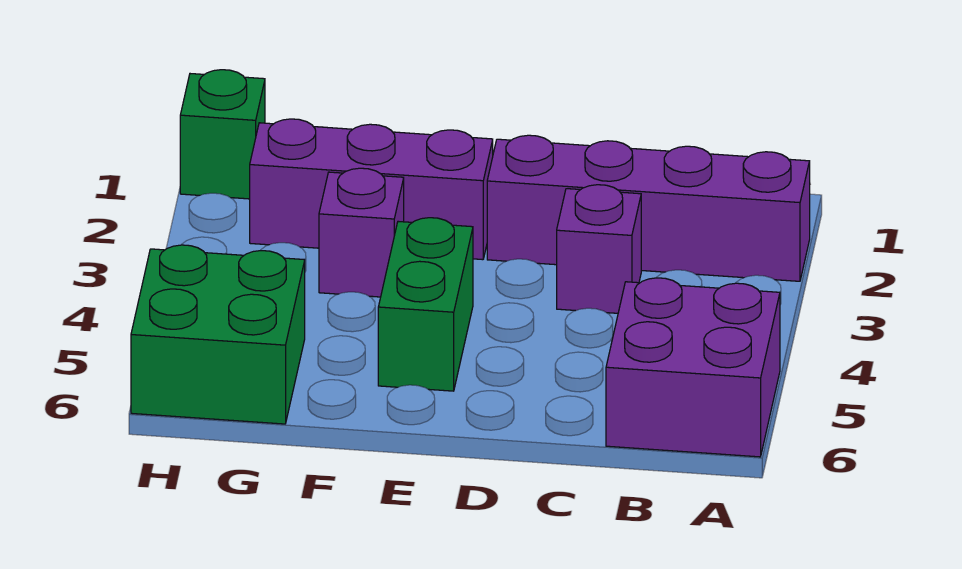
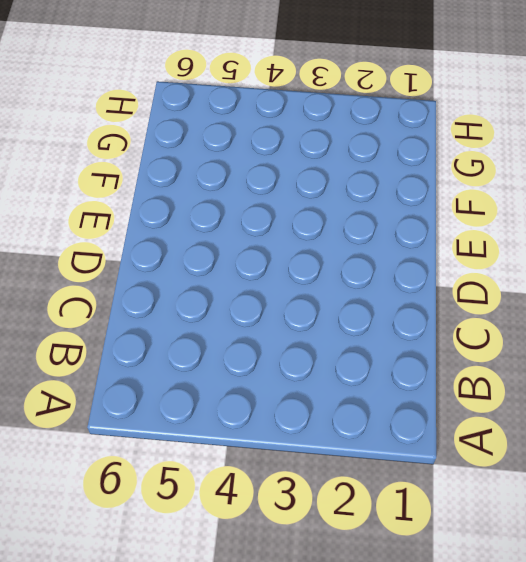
none -> purple brick A2:D2 level 1
none -> purple brick A5:B6 level 1

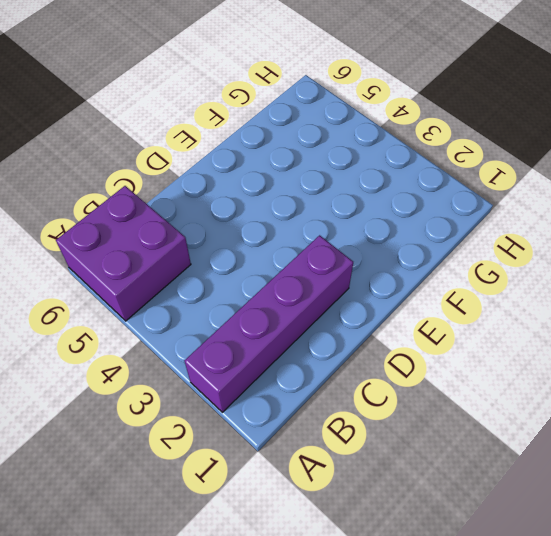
none -> purple brick C3 level 1
none -> purple brick E2:G2 level 1

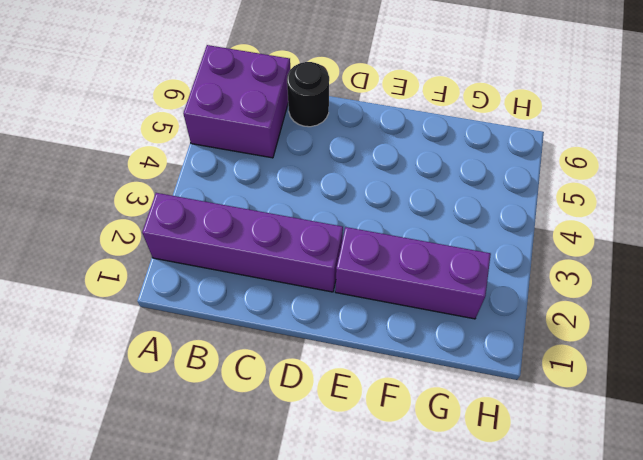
black round brick C6 level 1 -> none
none -> purple brick C3 level 1
none -> green brick E4:E5 level 1

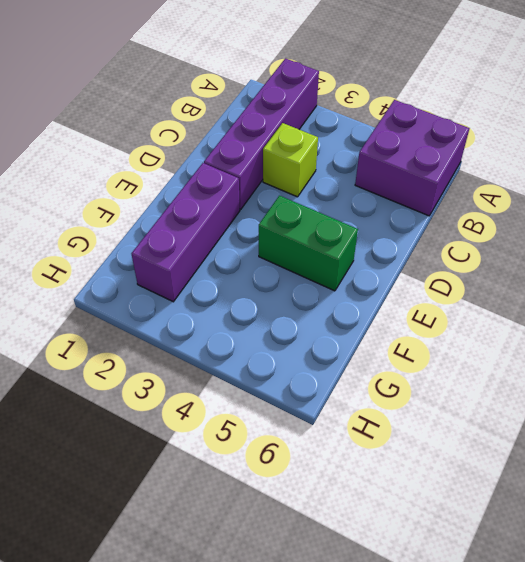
lime brick C3 level 1 -> purple brick C3 level 1
none -> purple brick F3 level 1
none -> green brick G5:H6 level 1

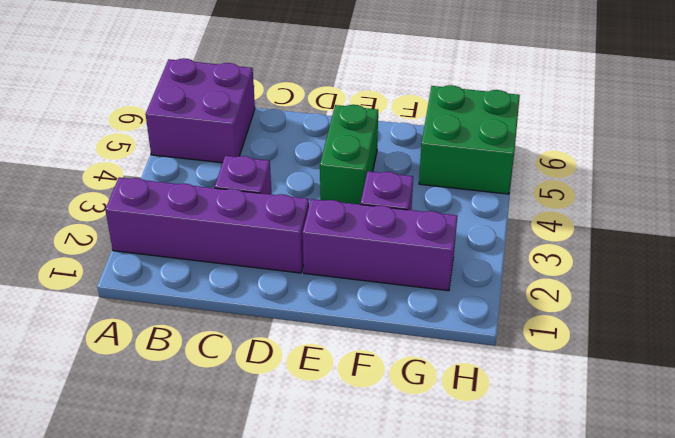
none -> green brick H1 level 1

